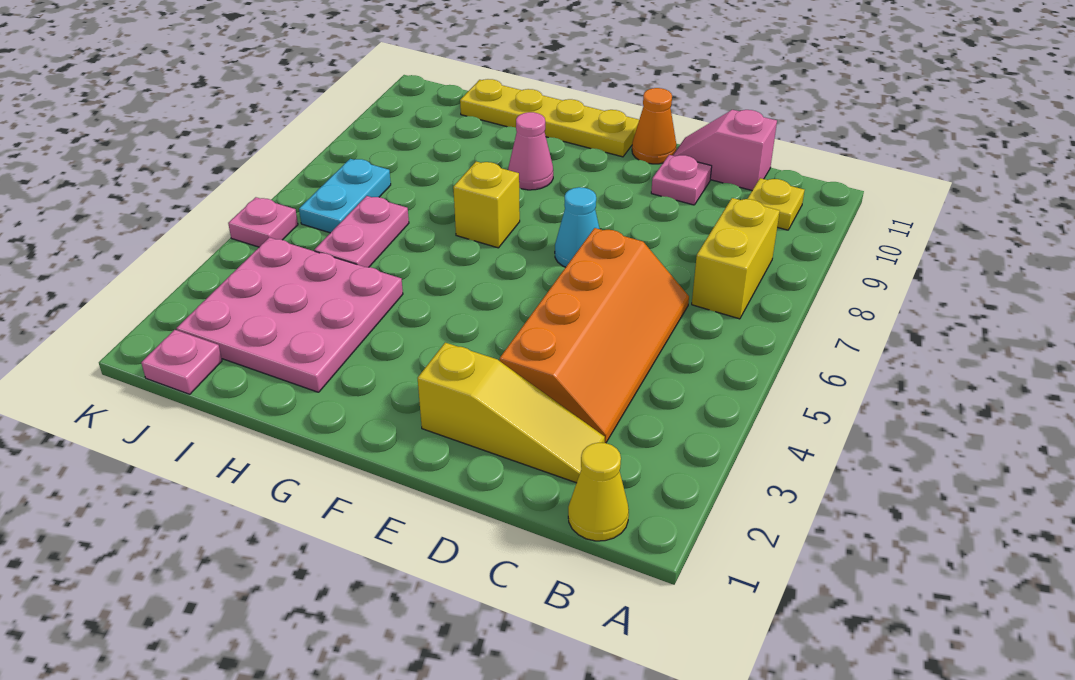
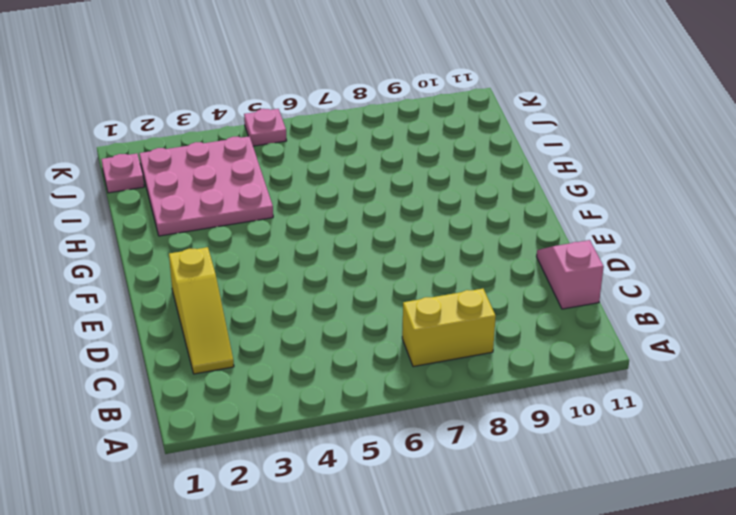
none -> yellow cone B1 level 1
none -> yellow plate B10 level 1
none -> orange slope C3:D6 level 1 top D

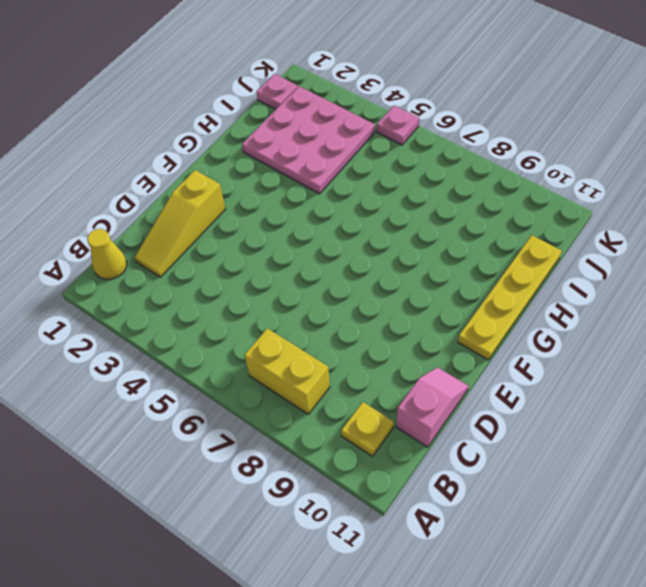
none -> orange slope C3:D6 level 1 top D
none -> pink plate D10 level 1
none -> cyan cone E7 level 1

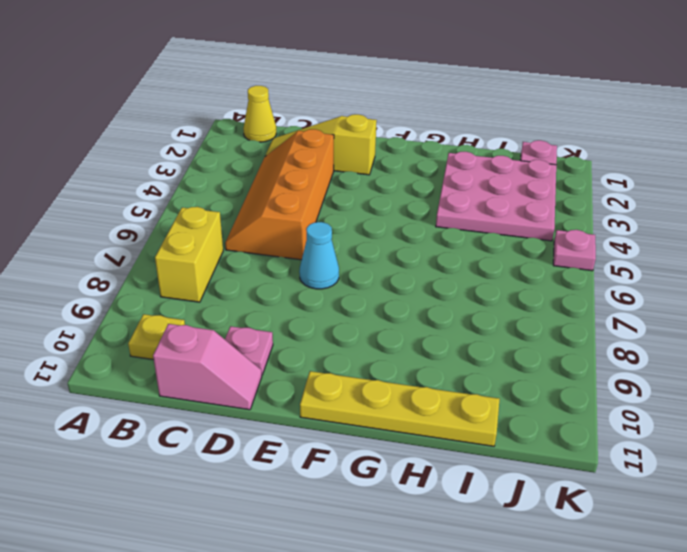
none -> orange cone E11 level 1
none -> yellow brick G7 level 1
none -> pink cone G9 level 1

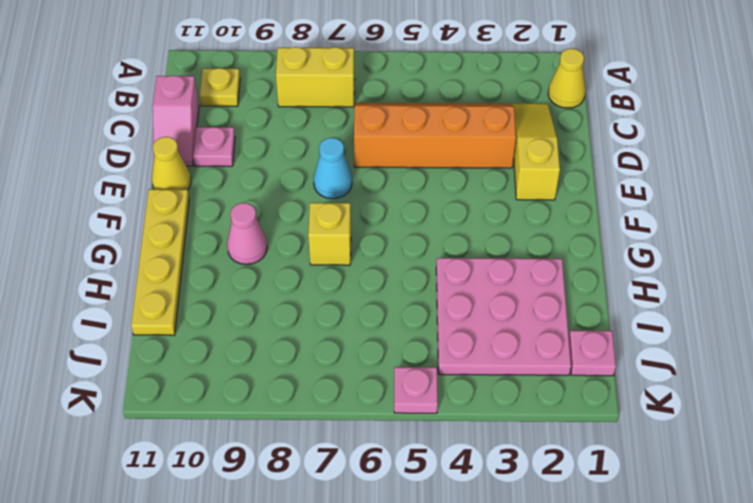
yellow cone E11 level 1 -> orange cone E11 level 1
none -> pink plate I5:I6 level 1
none -> cyan plate J6:J7 level 1

